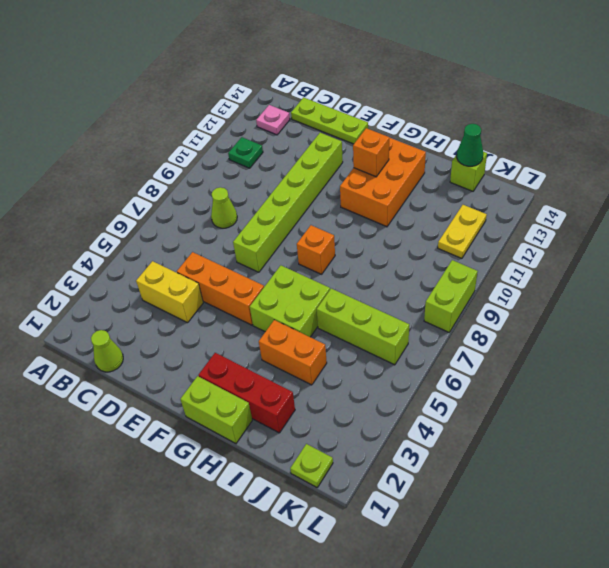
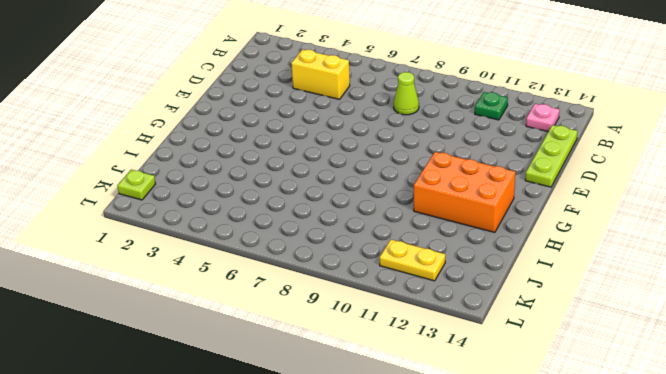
yellow brick C4:C5 level 1 -> yellow brick C4:D4 level 1
none -> lime cone C1 level 1
none -> orange brick D5:F5 level 1
none -> lime brick E7:E12 level 1

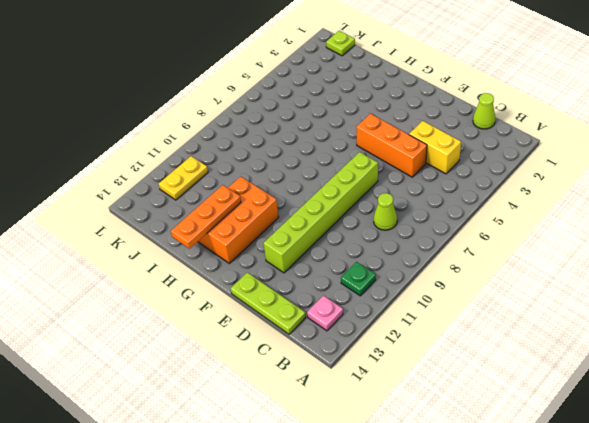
orange plate H12:H14 level 2 -> none
none -> lime brick G1:H1 level 1
none -> red brick G2:I2 level 1
none -> lime brick G5:H6 level 1

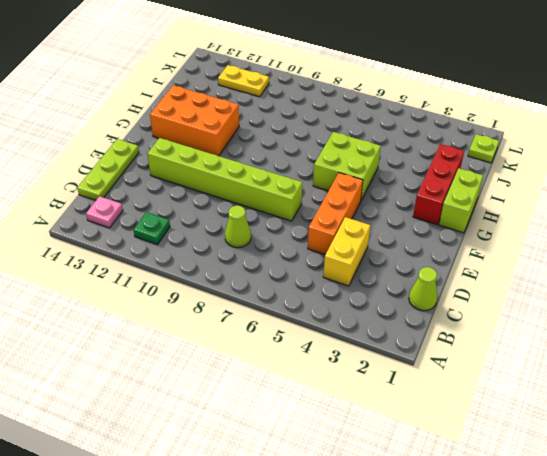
none -> orange brick G8 level 1
none -> orange brick H4:I4 level 1
none -> lime brick I6:K6 level 1

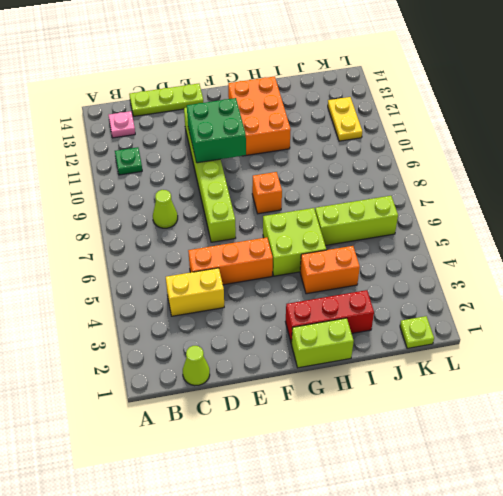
green brick E10:F11 level 2 -> none
none -> lime brick J14 level 1
none -> lime brick L8:L9 level 1
none -> orange brick G12 level 2

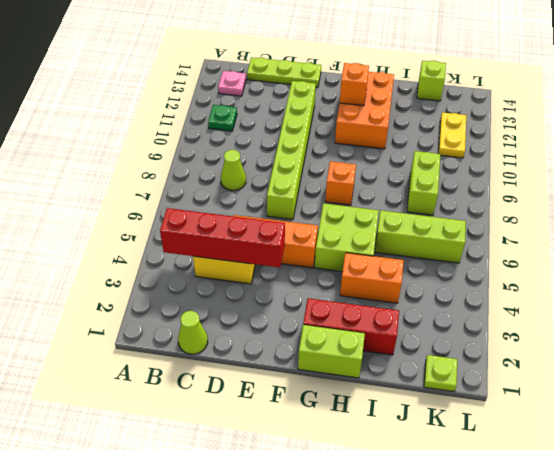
red brick B4:E4 level 2 -> none
lime brick J8:J9 level 1 -> lime brick L8:L9 level 1
none -> green cone J14 level 2

